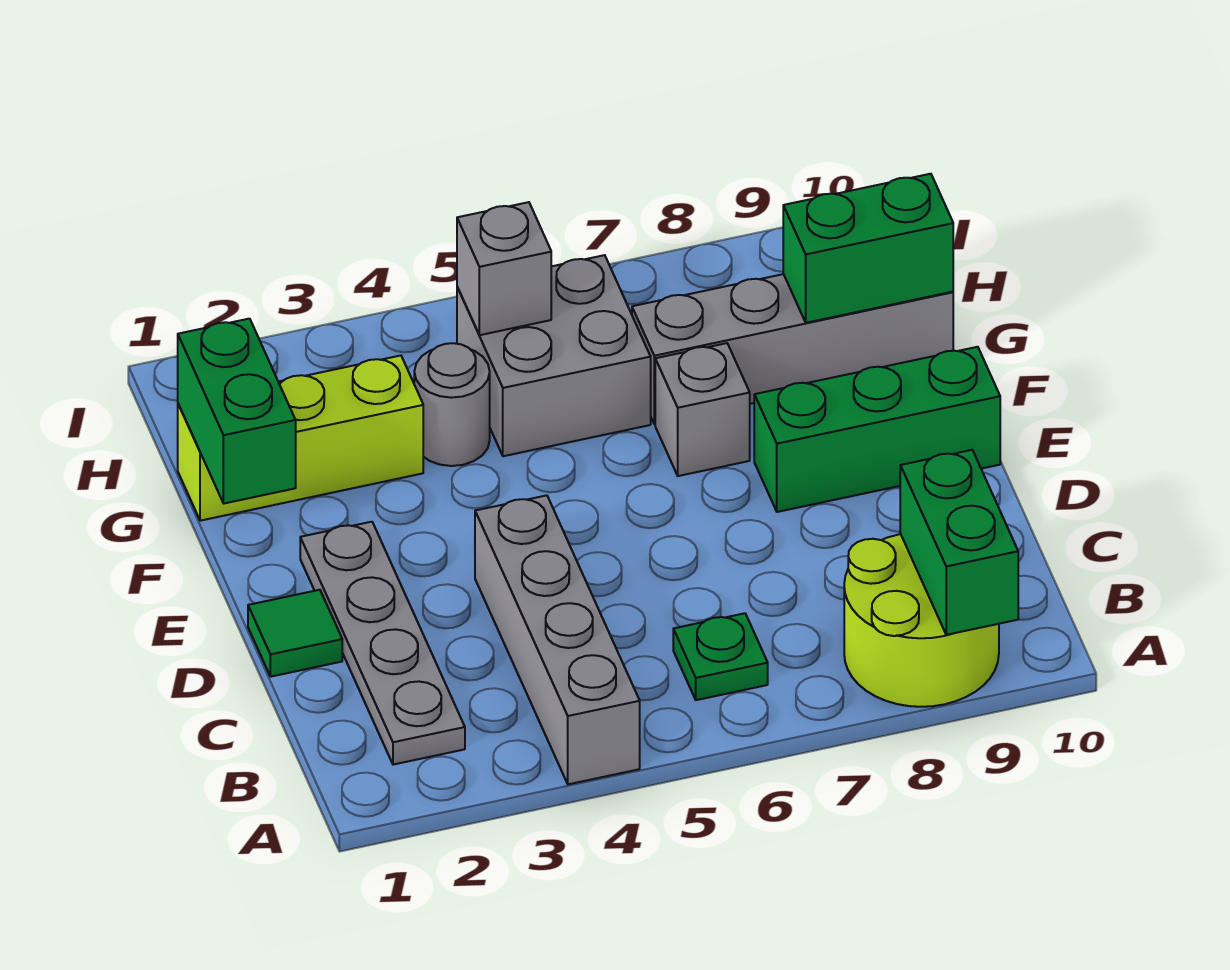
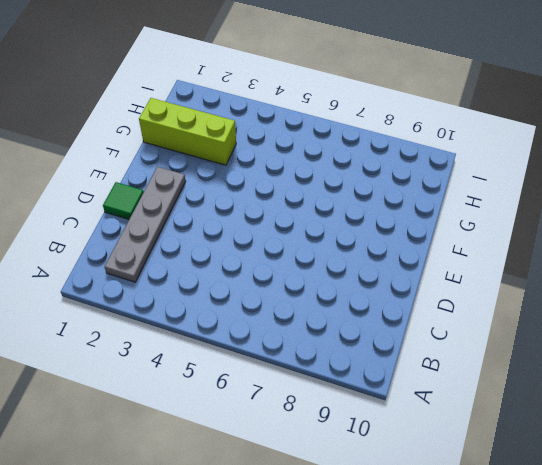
none -> grey brick A4:D4 level 1
none -> lime round brick A8:B9 level 1
none -> green plate B6 level 1

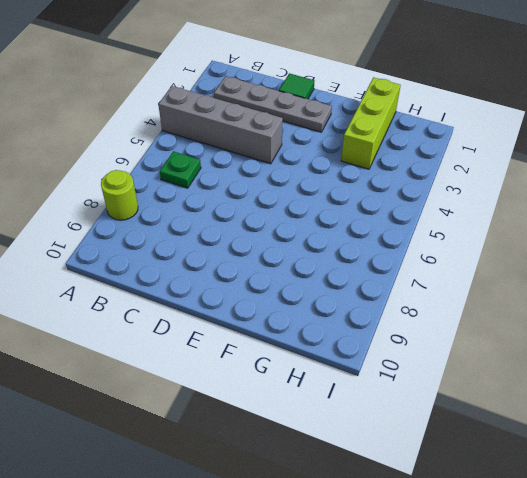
lime round brick A8 level 1 -> lime round brick A8:B9 level 1
none -> green brick E8:E10 level 1
none -> grey brick F7 level 1
none -> grey round brick G4 level 1

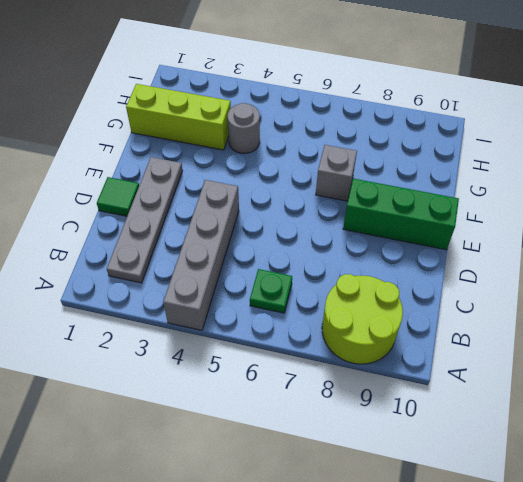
none -> grey brick G5:H6 level 1
none -> grey brick G7:G10 level 1
none -> green brick A9:B9 level 2

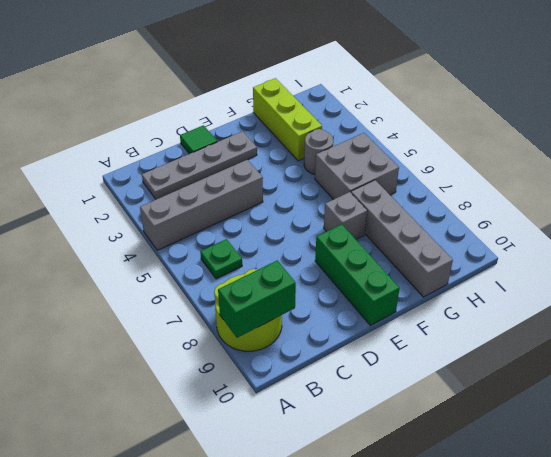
none -> green brick F1:G1 level 2
none -> green brick G9:G10 level 2
none -> grey brick H5 level 2

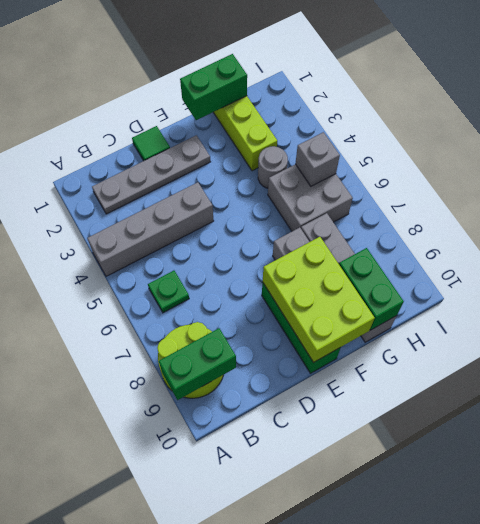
lime brick E8:F10 level 2 -> none

